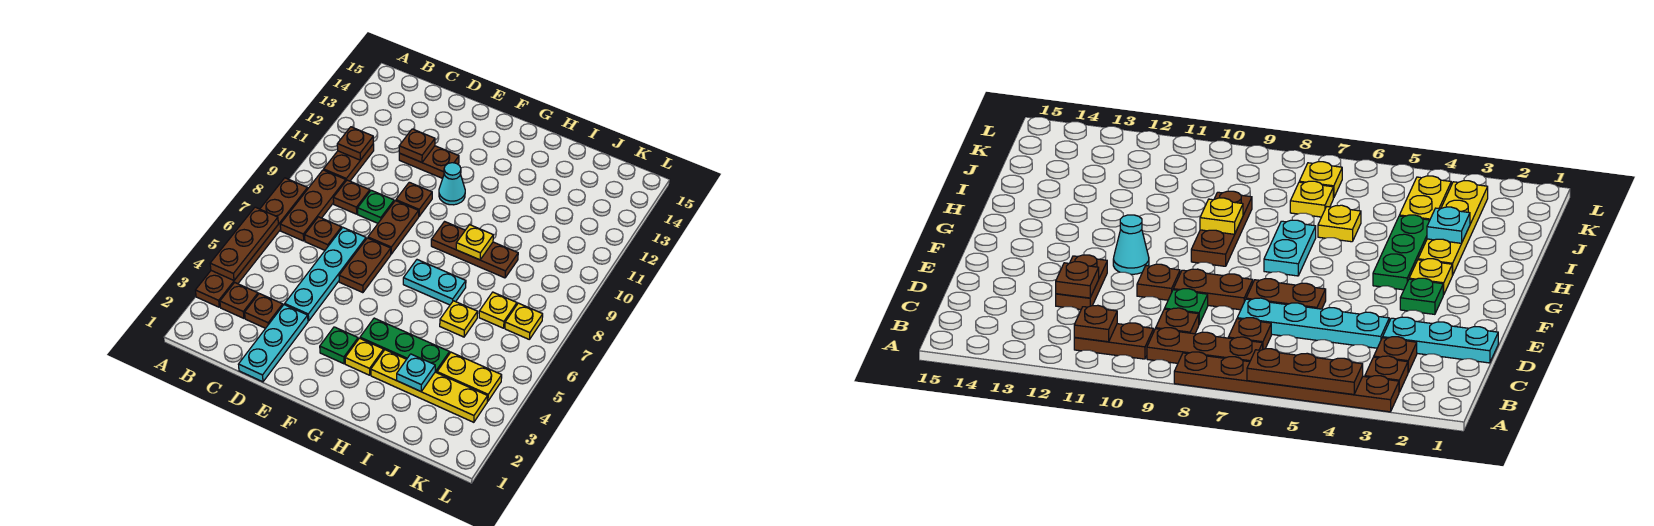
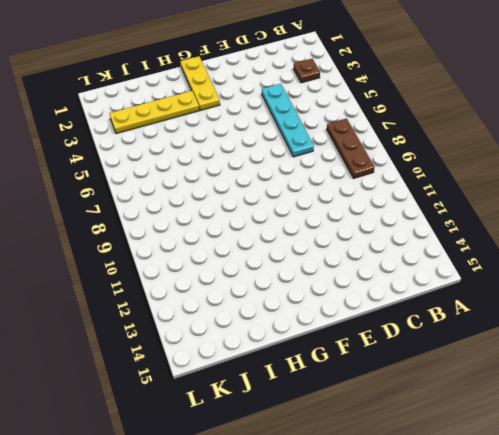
yellow plate G1:G3 level 1 -> yellow plate G3 level 1
none -> brown plate A3:A8 level 1
none -> brown plate B10:B11 level 1
none -> brown plate C3 level 1
none -> brown plate C7 level 1

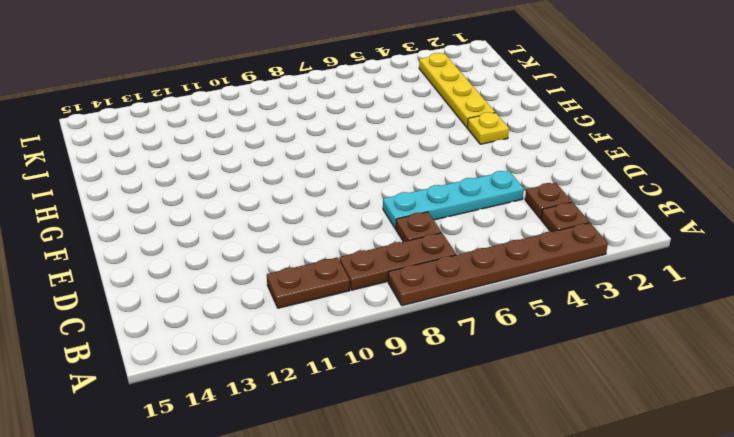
none -> brown plate C9 level 1
none -> cyan plate D1:D3 level 1
none -> green plate D9 level 1
none -> brown plate D12:E12 level 1

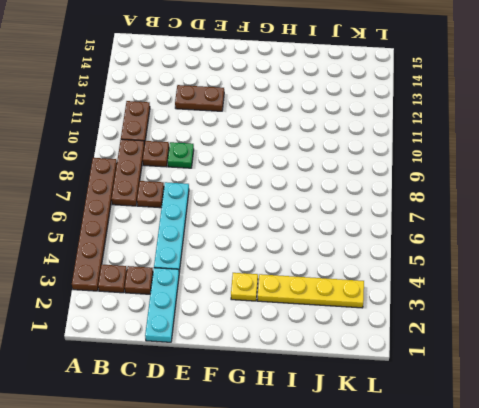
none -> brown plate E6:E7 level 1
none -> brown plate E8:E9 level 1
none -> brown plate E10 level 1
none -> green plate F3 level 1

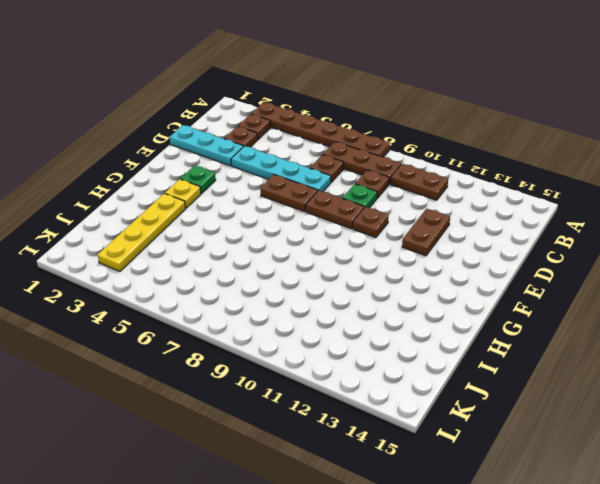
none -> cyan cone F11 level 1
none -> green plate G4:I4 level 1
none -> cyan plate G7:H7 level 1
none -> brown plate G9:I9 level 1

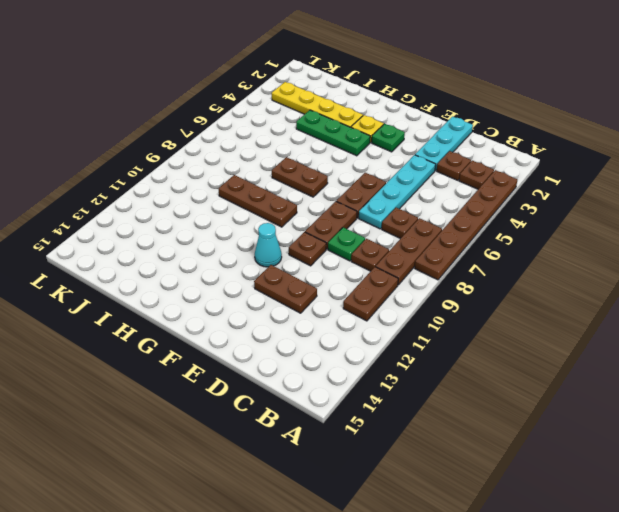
brown plate G7:H7 level 1 -> cyan plate G7:H7 level 1
none -> yellow plate I6 level 1
none -> yellow plate J4:K4 level 1
none -> yellow plate J7 level 1
none -> yellow plate K7 level 1

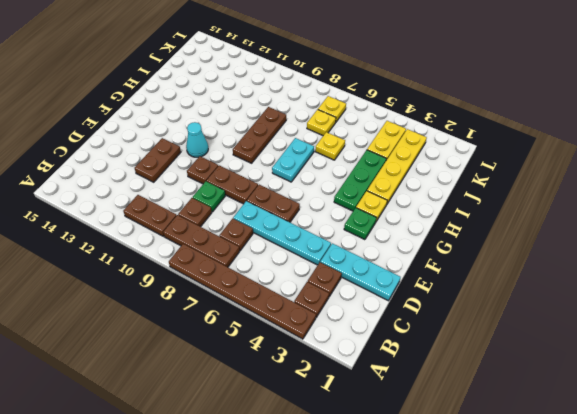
none -> brown plate A4:A6 level 2
none -> brown plate B11 level 2
none -> brown plate D12 level 2
none -> yellow plate H9 level 2

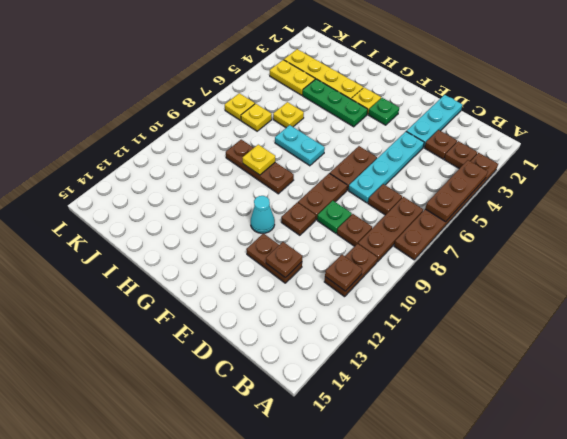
none -> cyan plate I3 level 2

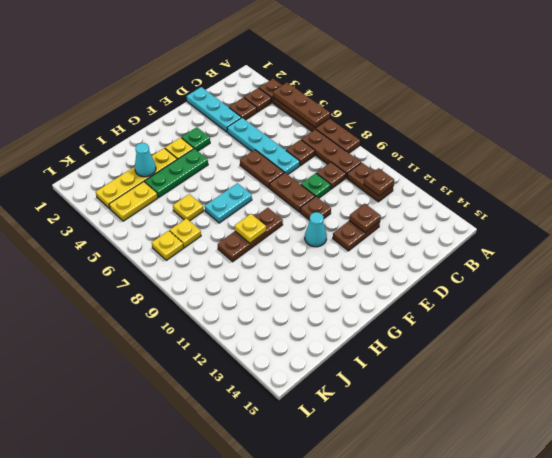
cyan cone I3 level 2 -> cyan plate I3 level 2

